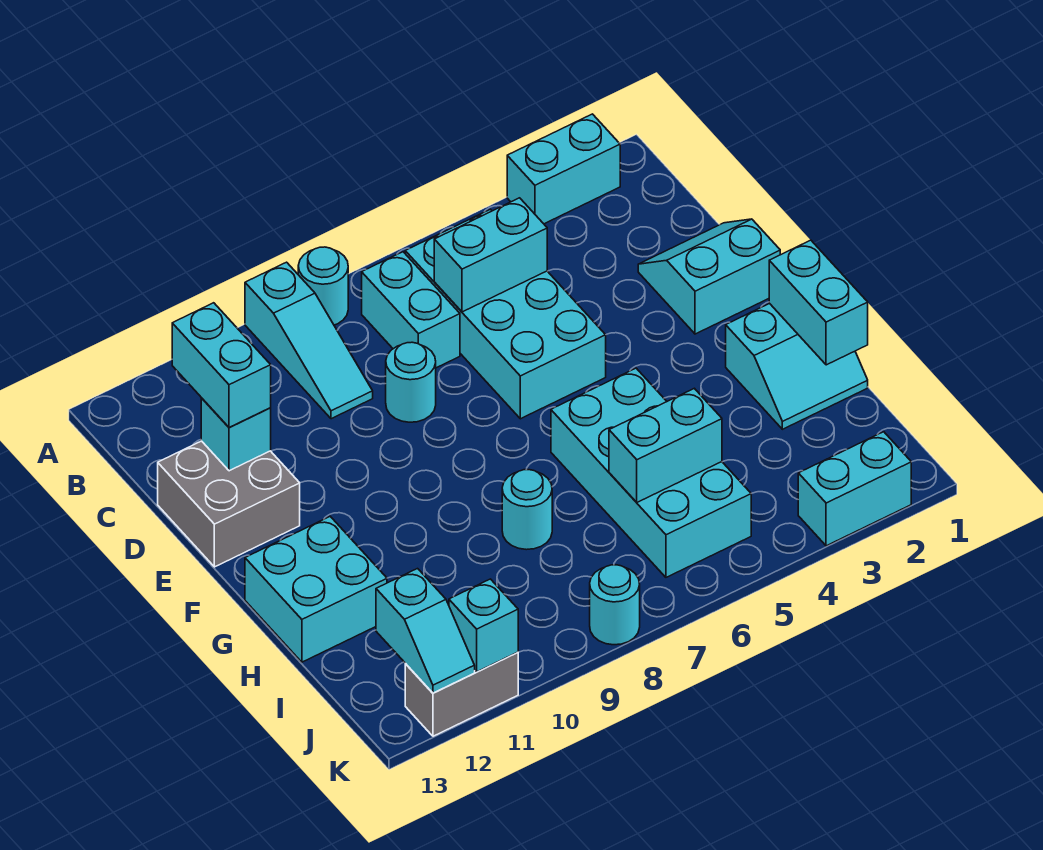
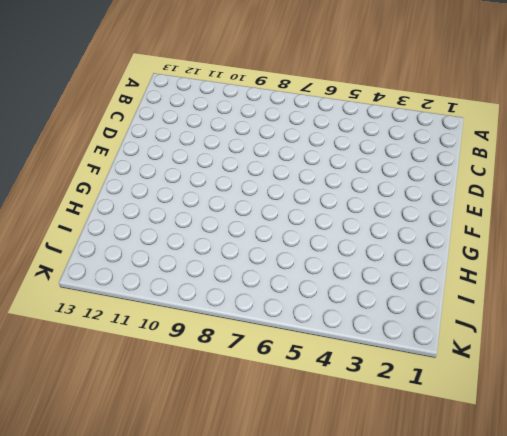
none -> cyan brick A2:A3 level 1
none -> cyan round brick A8 level 1
none -> cyan slope A9:C9 level 1 top A

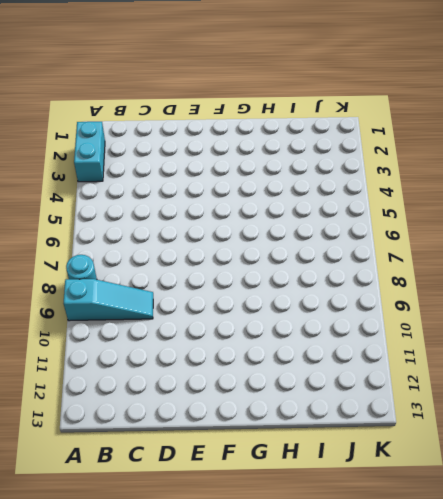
none -> cyan brick B5:E6 level 1
none -> cyan brick B7:C7 level 1
none -> cyan slope D1:E2 level 1 top E

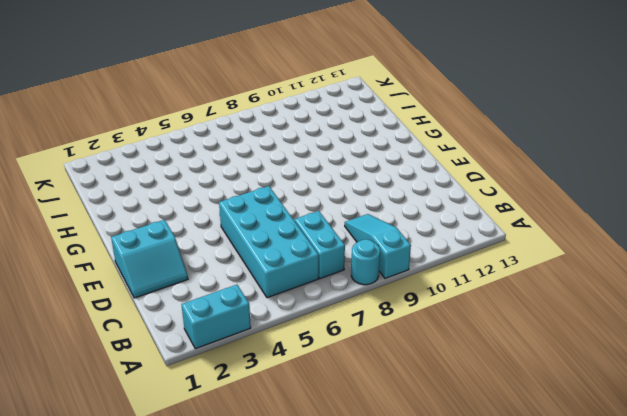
none -> cyan round brick D8 level 1
none -> grey brick D12:E13 level 1
none -> cyan slope G1:H2 level 1 top G

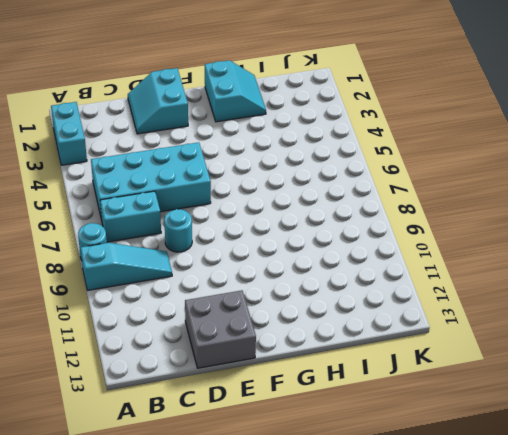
none -> cyan brick G5:J6 level 1
none -> cyan brick G12:H13 level 1
none -> cyan round brick H8 level 1

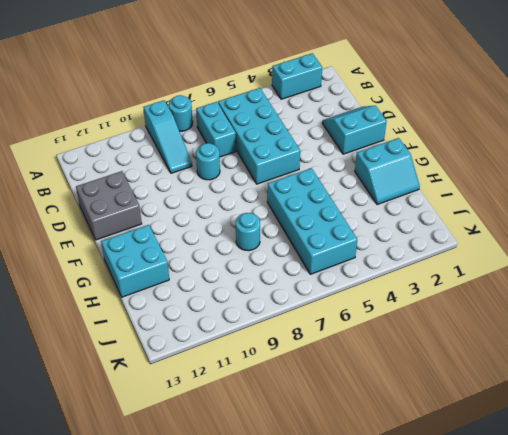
none -> cyan brick K2:K3 level 1
none -> cyan round brick K8 level 1
none -> grey brick K11:K12 level 1

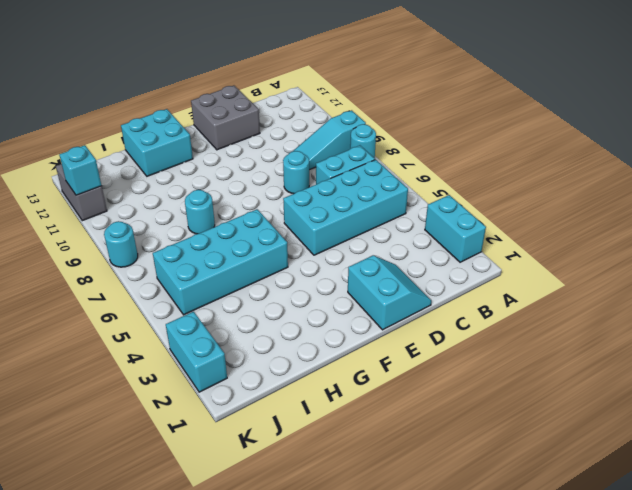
none -> cyan slope G1:H2 level 1 top G
none -> cyan brick C5:C6 level 2
none -> cyan brick D12 level 2

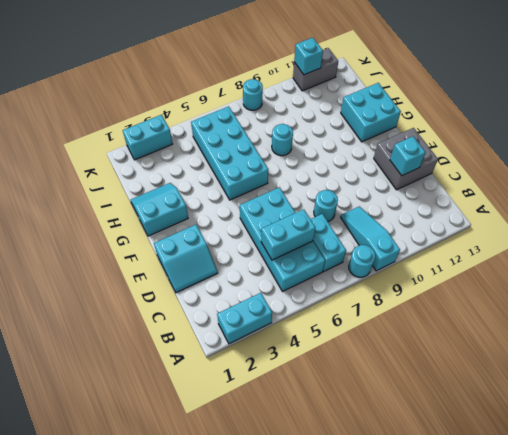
none -> cyan brick G1:H1 level 2
none -> cyan brick I5:I6 level 2
none -> cyan slope J12:K12 level 2 top J

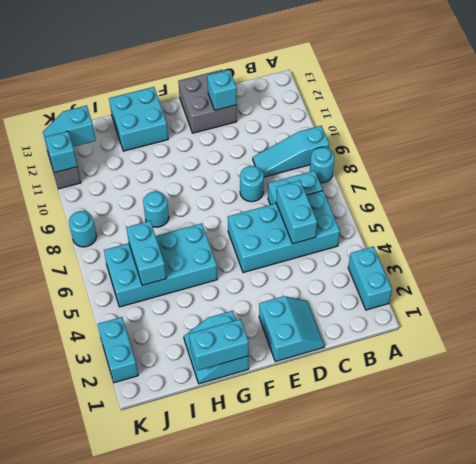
none -> cyan brick C12:D12 level 3

